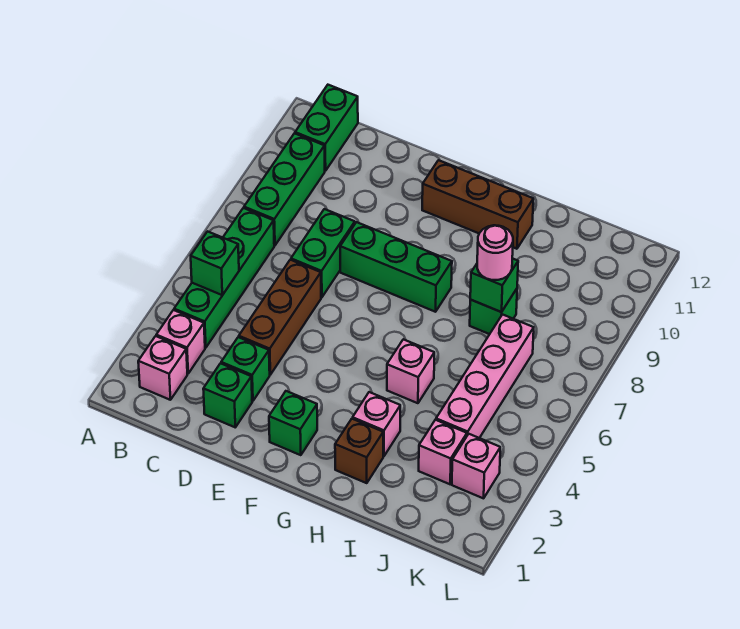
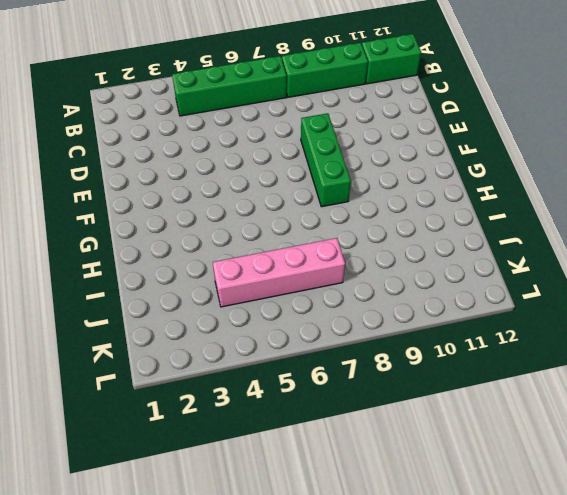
none -> pink brick B2 level 1
none -> pink brick B3 level 1
none -> green brick D2 level 1

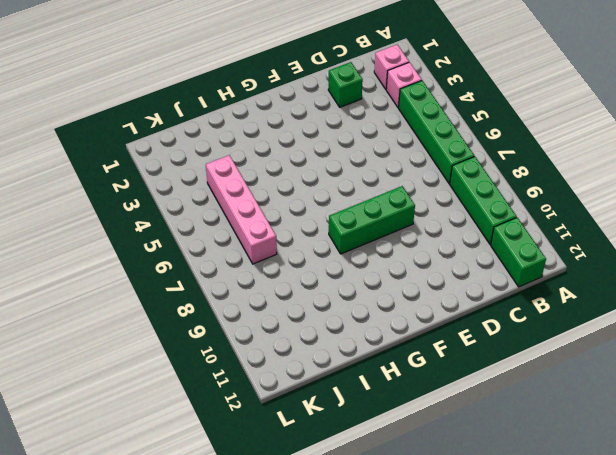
none -> green brick D3 level 1
none -> brown brick D4:D6 level 1
none -> green brick D7:D8 level 1

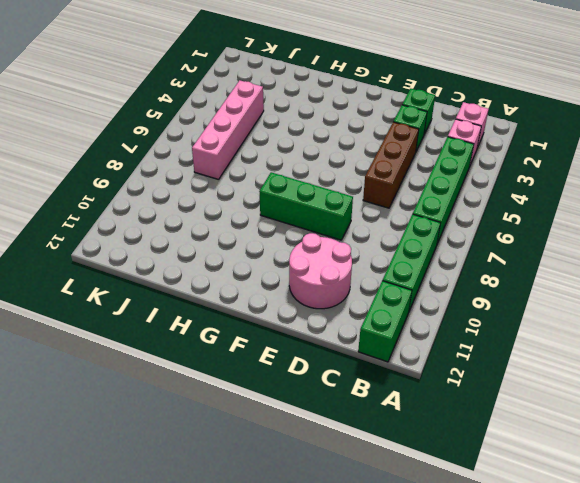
pink round brick D10:E11 level 1 -> none
none -> green brick D7:D8 level 1
none -> green brick F2 level 1
none -> brown brick F11:H11 level 1

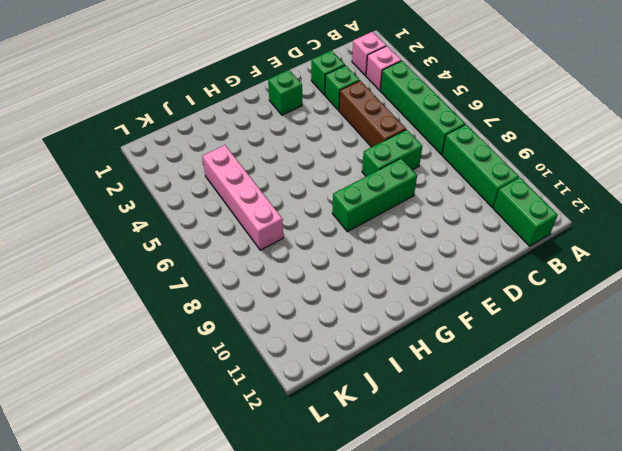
green brick D7:E7 level 1 -> green brick D7:D8 level 1
none -> brown brick F11:H11 level 1
none -> brown brick H2 level 1
none -> pink brick H3 level 1

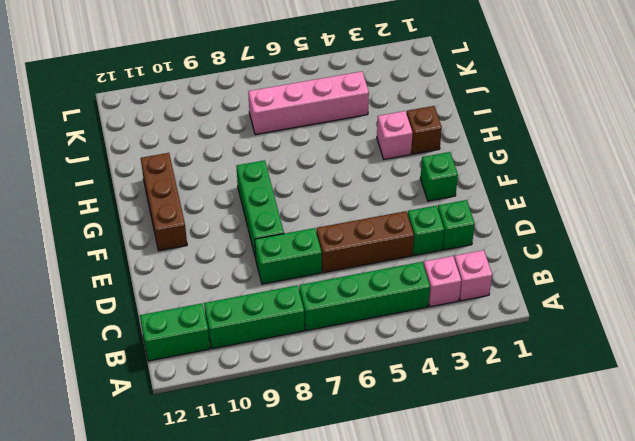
none -> pink brick H5 level 1
none -> green brick I8 level 1
none -> pink brick J3 level 1

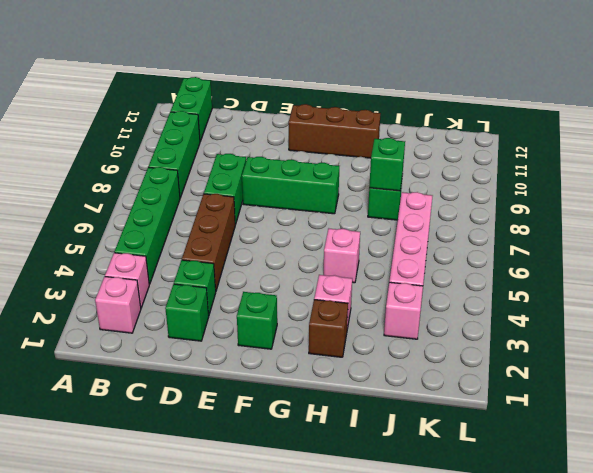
none -> pink brick K3 level 1
none -> green brick B5 level 2
none -> pink round brick I8 level 3

